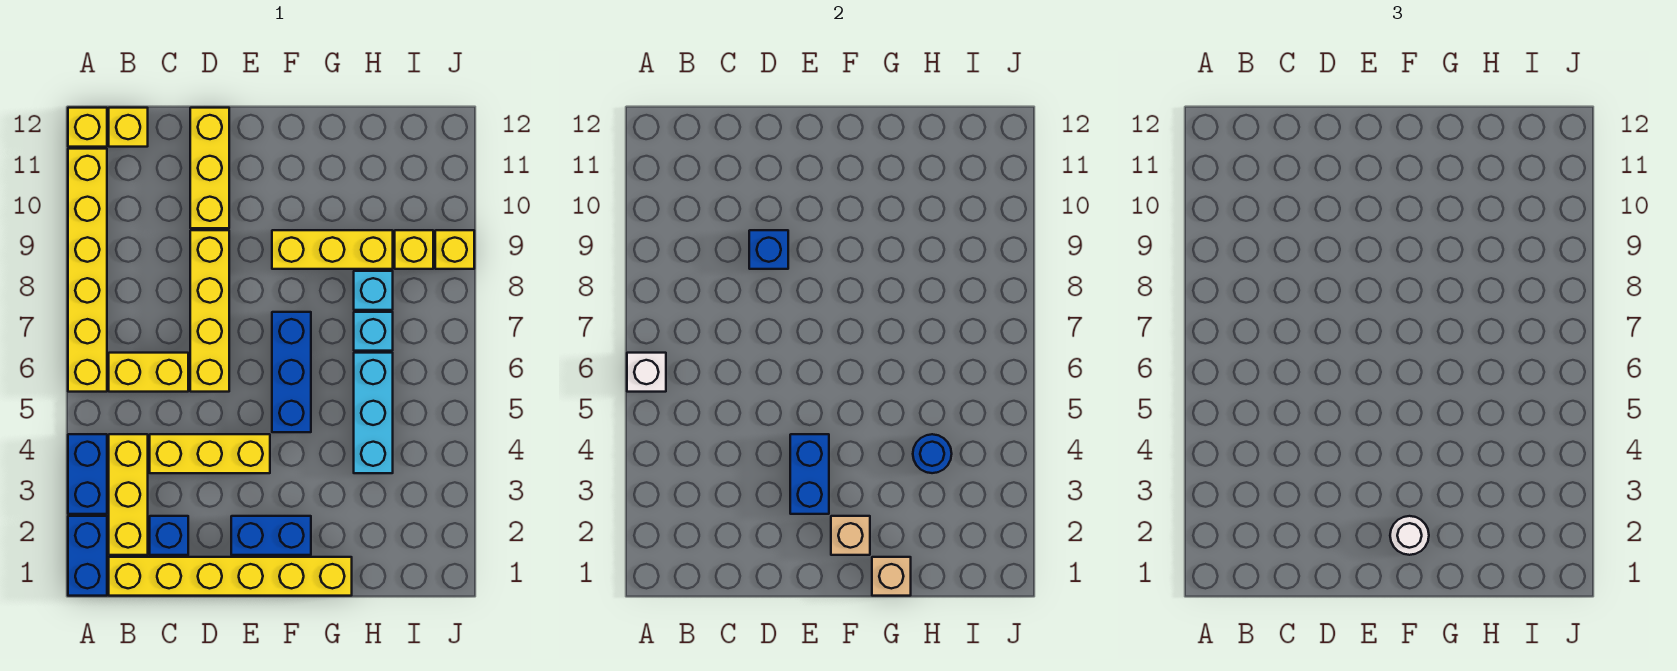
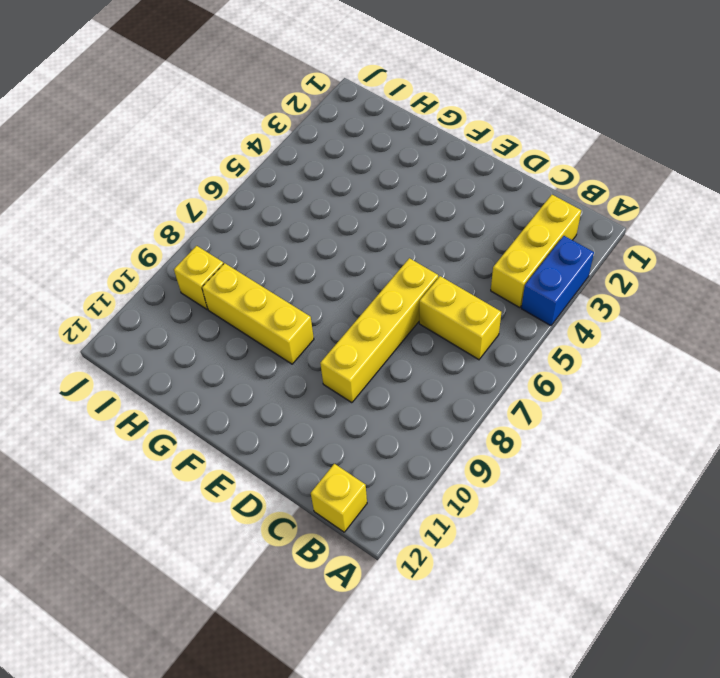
none -> blue brick A1:A2 level 1
none -> yellow brick A6:A11 level 1
none -> yellow brick A12 level 1

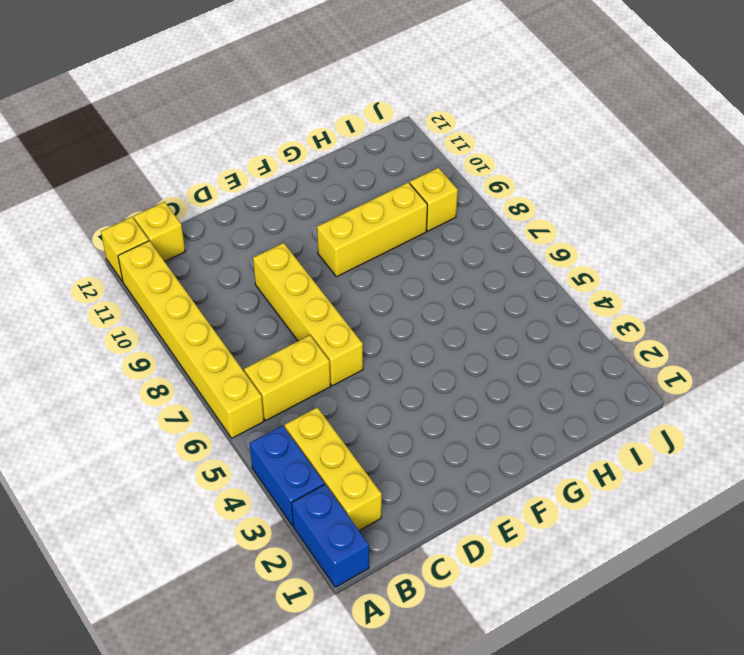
none -> yellow brick B1:G1 level 1
none -> blue brick C2 level 1
none -> yellow brick C4:E4 level 1

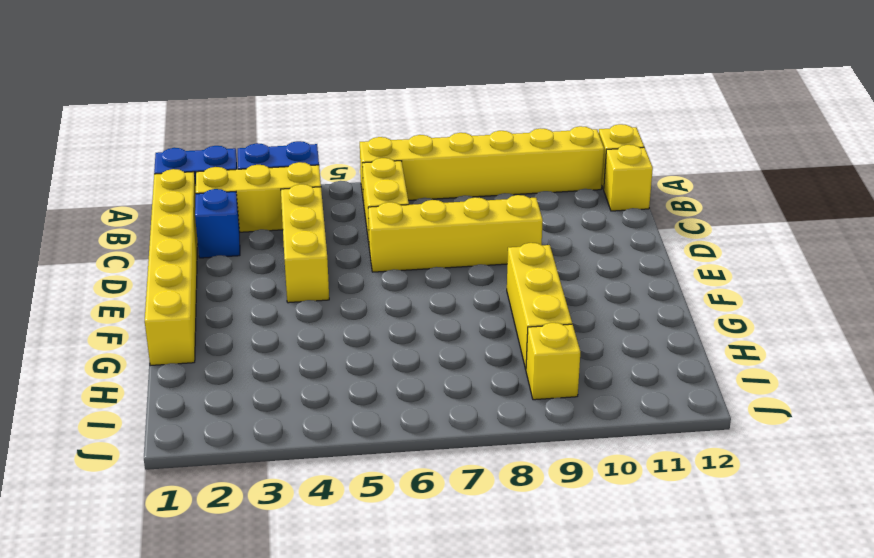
none -> yellow brick D10:D12 level 1
none -> blue brick E2:F2 level 1
none -> blue brick F5:F7 level 1

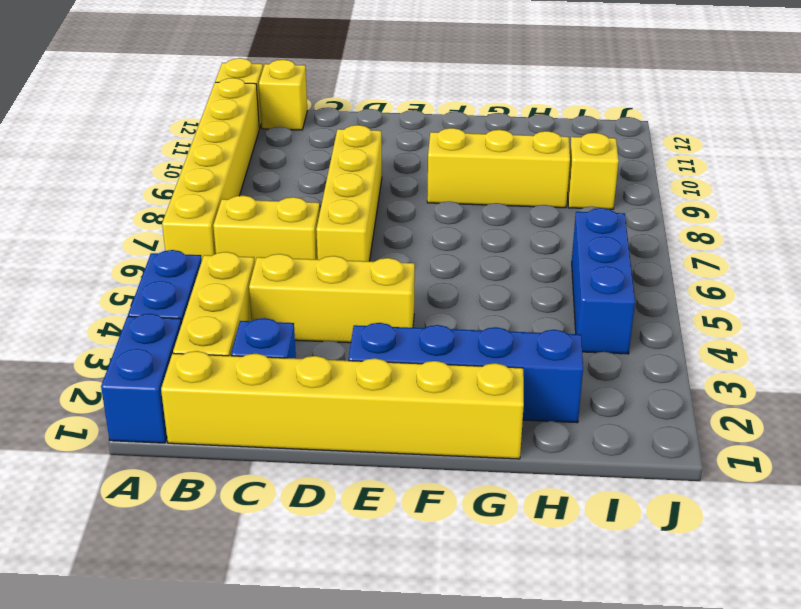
blue brick E2:H2 level 1 -> blue brick E2:F2 level 1
blue brick I4:I6 level 1 -> blue brick F5:F7 level 1
none -> yellow brick D10:D12 level 1
none -> cyan brick H4:H6 level 1
none -> cyan brick H7 level 1

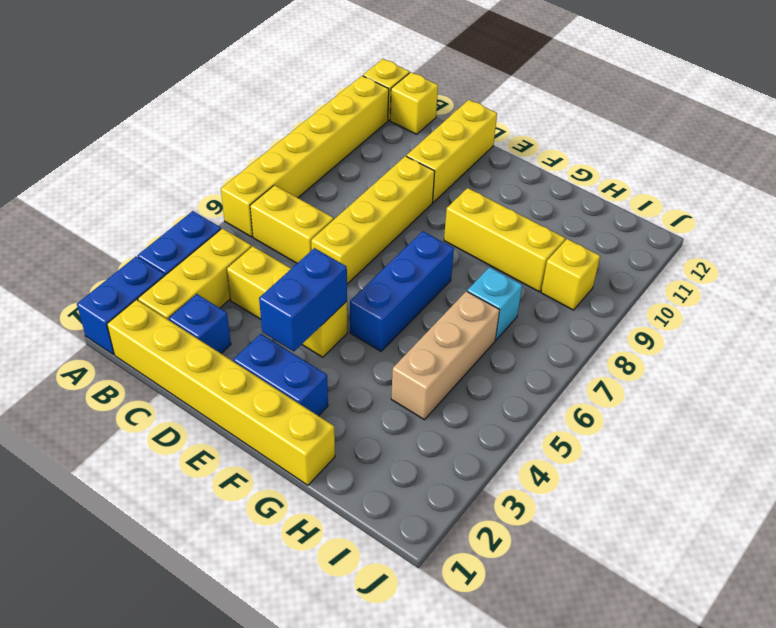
tan brick H4:H6 level 1 -> cyan brick H4:H6 level 1
none -> cyan brick H8 level 1
none -> yellow brick J9 level 1
none -> white brick A6 level 2

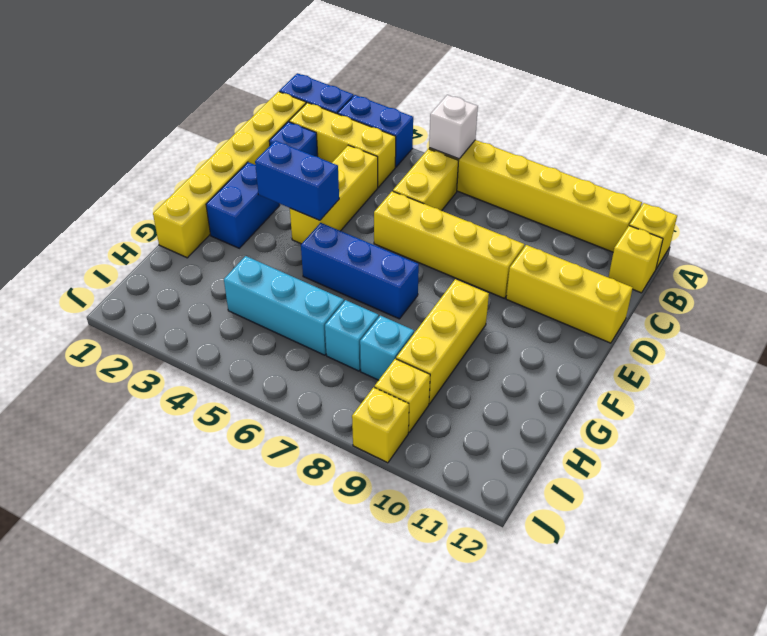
none -> blue brick D9 level 2
none -> tan brick F2 level 2
none -> tan brick G1 level 2

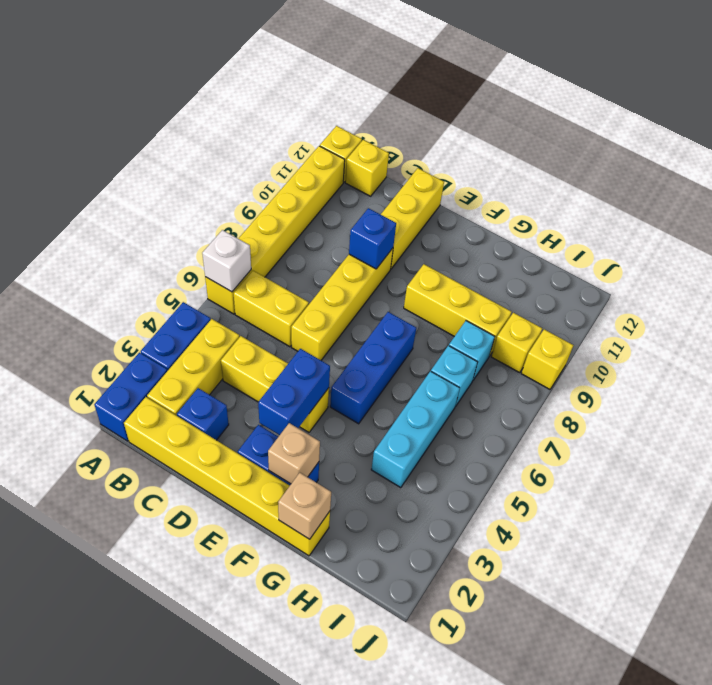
none -> blue round brick H4 level 2
none -> white round brick F2 level 3

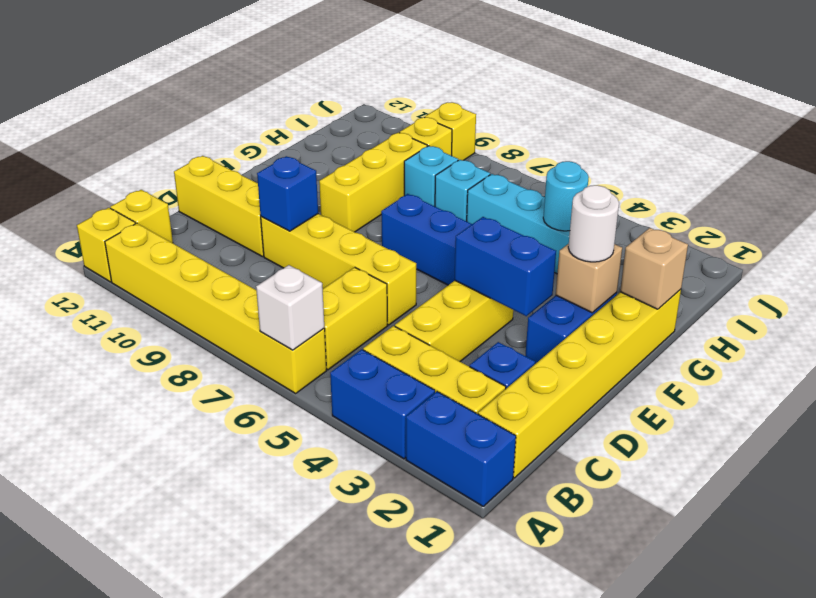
cyan round brick H4 level 2 -> blue round brick H4 level 2

